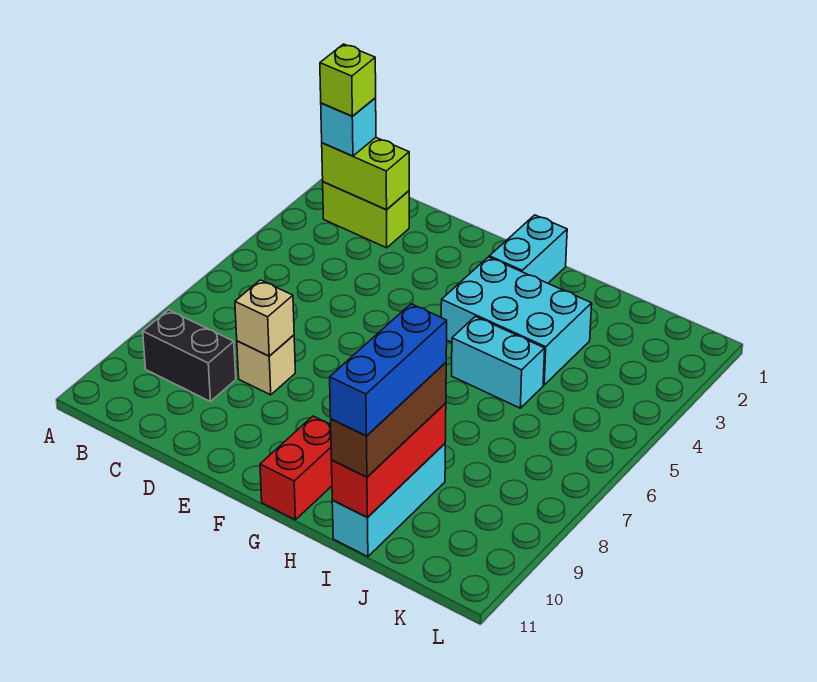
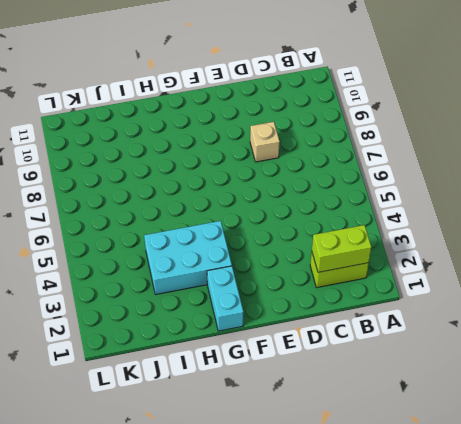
none -> black brick B9:C9 level 1
none -> red brick G10:G11 level 1
none -> cyan brick H5:I5 level 1

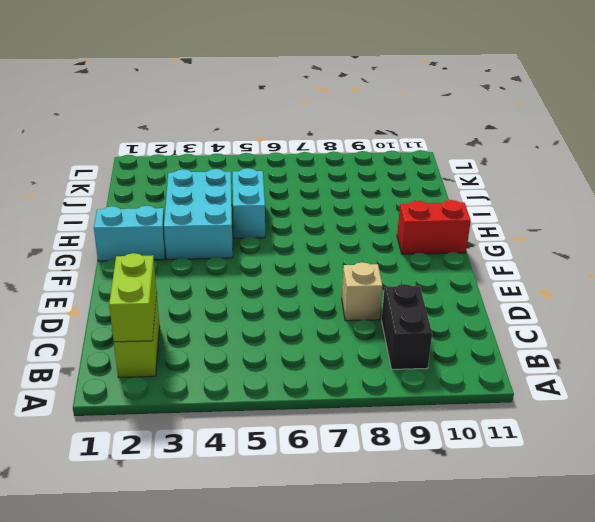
none -> cyan brick I9:I11 level 1
none -> tan brick D8 level 2
none -> red brick I9:I11 level 2

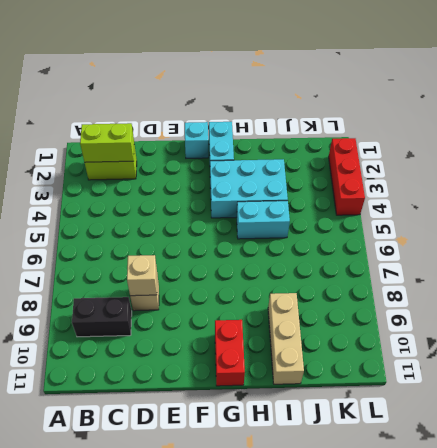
cyan brick F1 level 1 -> cyan brick B2 level 3
tan brick I9:I11 level 1 -> cyan brick I9:I11 level 1
red brick L2:L4 level 1 -> red brick I9:I11 level 2
none -> brown brick I9:I11 level 3
none -> lime brick B2 level 4
none -> blue brick I9:I11 level 4

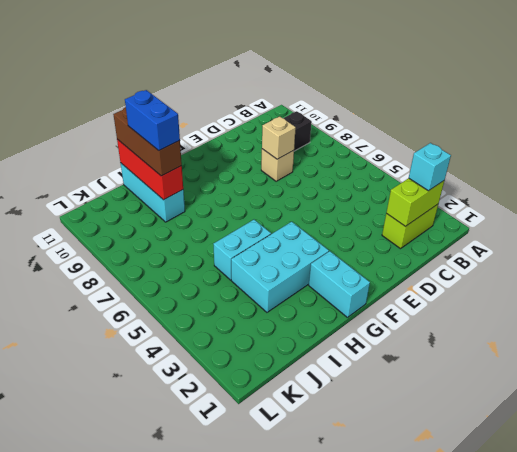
blue brick I9:I10 level 4 -> blue brick I9:I11 level 4
none -> red brick G10:G11 level 1
none -> lime brick B2 level 4

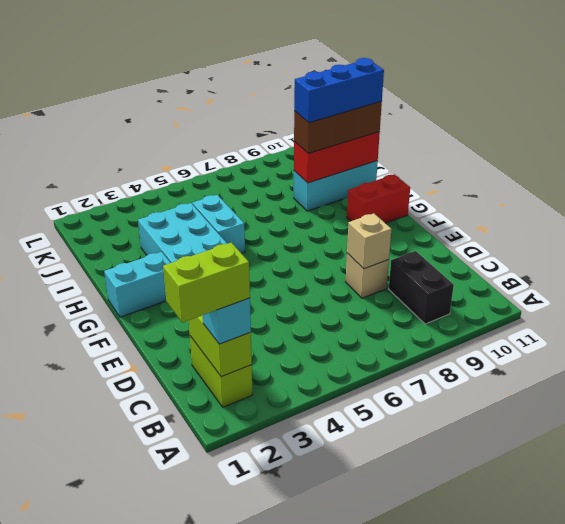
lime brick B1:B2 level 4 -> lime brick B2 level 4

